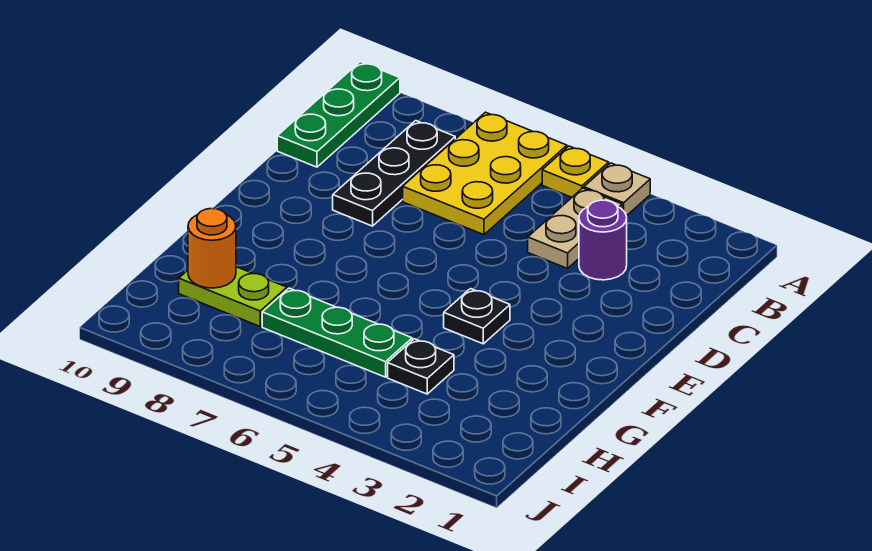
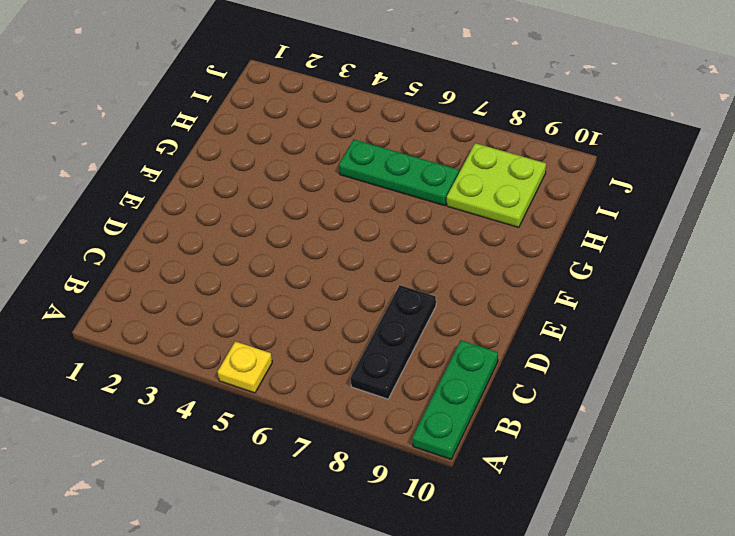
lime plate H8:I9 level 1 -> lime plate H8:H9 level 1
none -> tan plate A4 level 1
none -> yellow plate A6:C7 level 1
none -> tan plate B4:C4 level 1

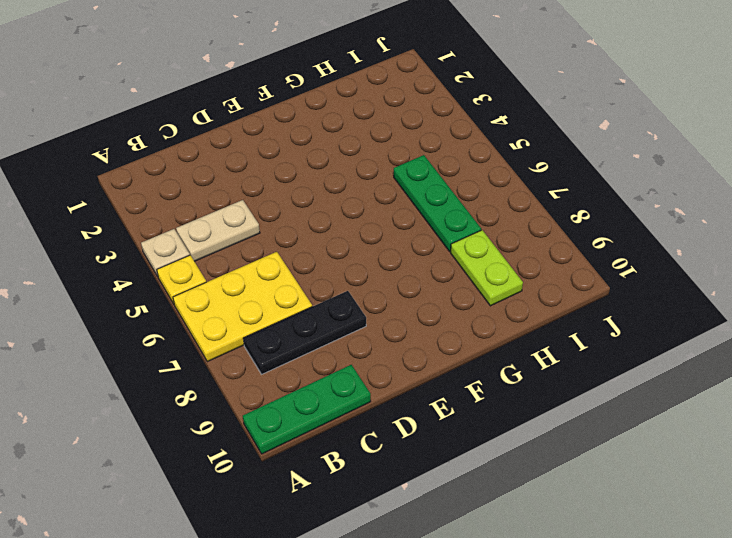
none -> purple round brick C3 level 1
none -> black plate F4 level 1
none -> black plate H4 level 1

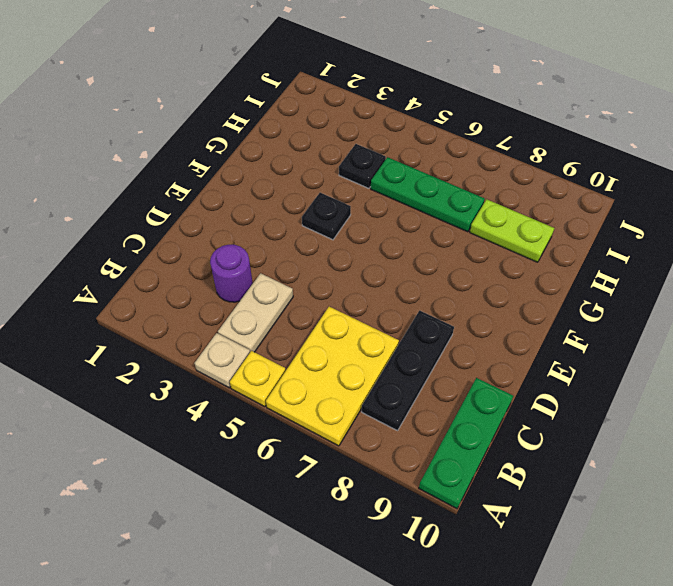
none -> orange round brick H9 level 2

